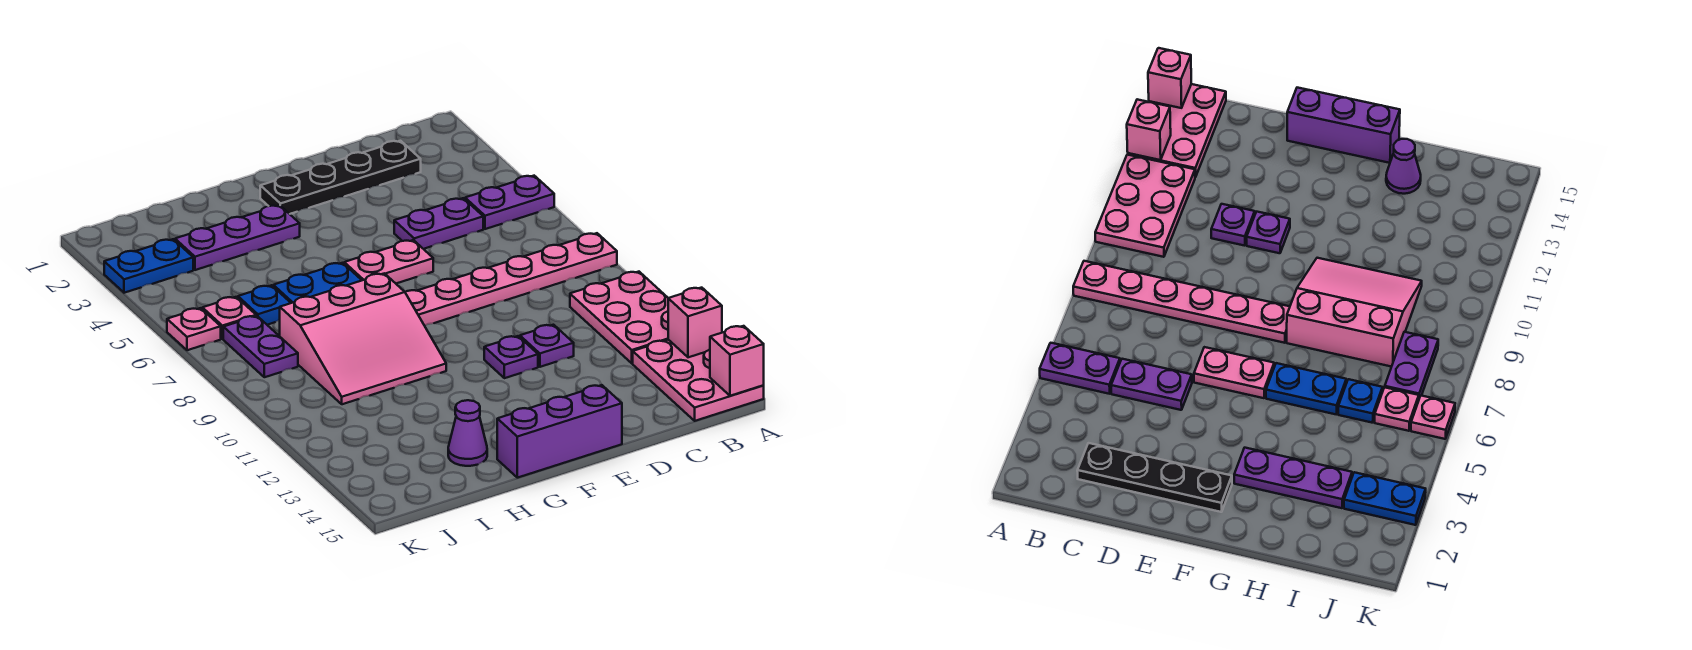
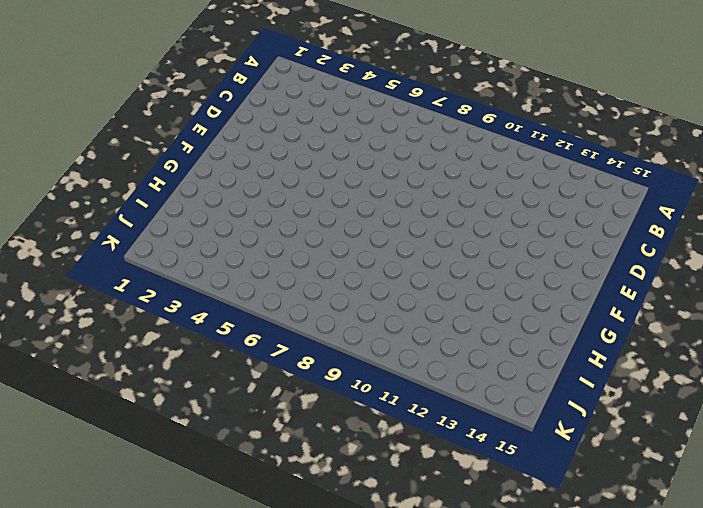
none -> purple plate A5:B5 level 1
none -> pink plate A8:F8 level 1
none -> pink plate A10:B12 level 1

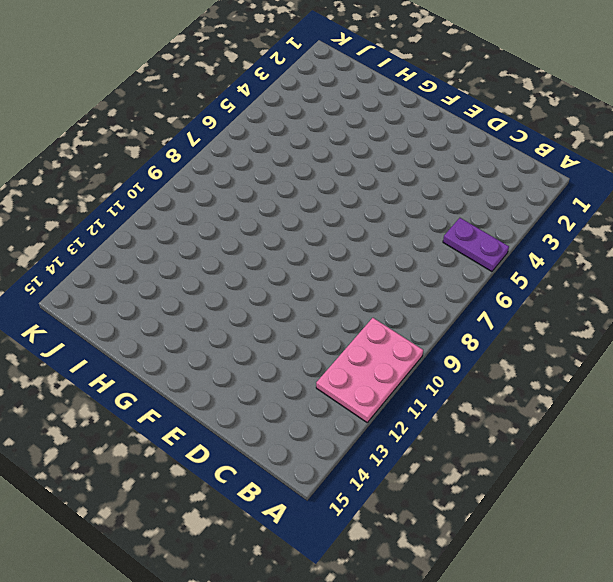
none -> pink plate A8:F8 level 1
none -> pink plate A13:B15 level 1
none -> black plate C2:F2 level 1

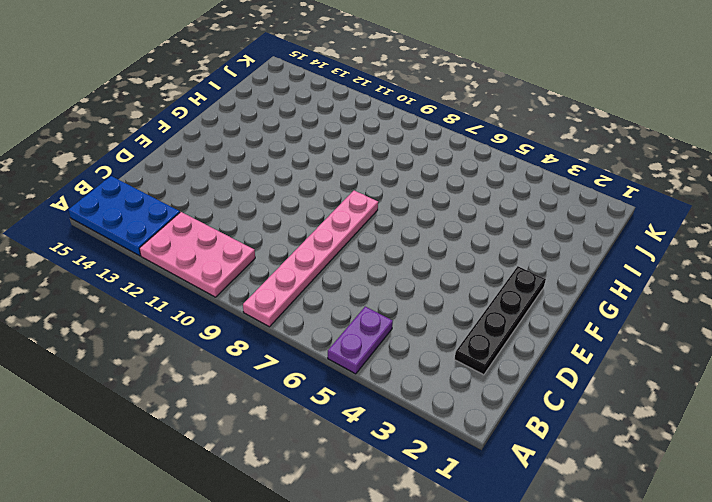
blue plate A13:B15 level 1 -> pink plate A13:B15 level 1
none -> purple plate C5:D5 level 1
none -> purple plate D11 level 1
none -> pink plate E6:F6 level 1

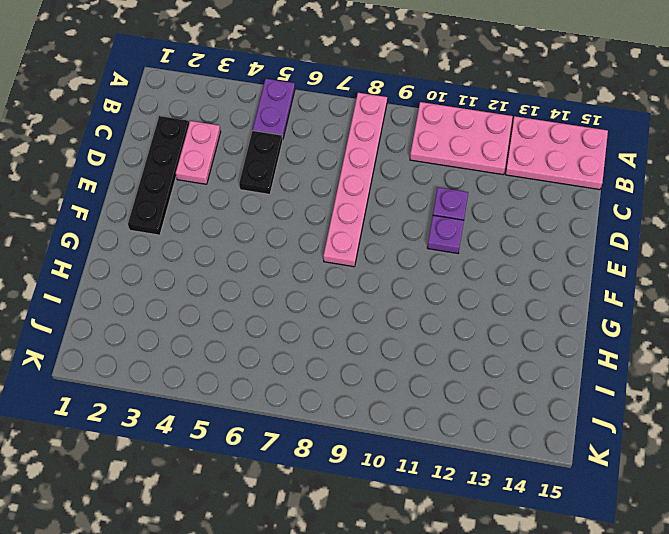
pink plate C3:D3 level 1 -> pink plate E6:F6 level 1
black plate C5:D5 level 1 -> purple plate C5:D5 level 1
none -> purple brick E15:G15 level 1
none -> purple plate G3:I3 level 1
none -> blue plate G6:H6 level 1

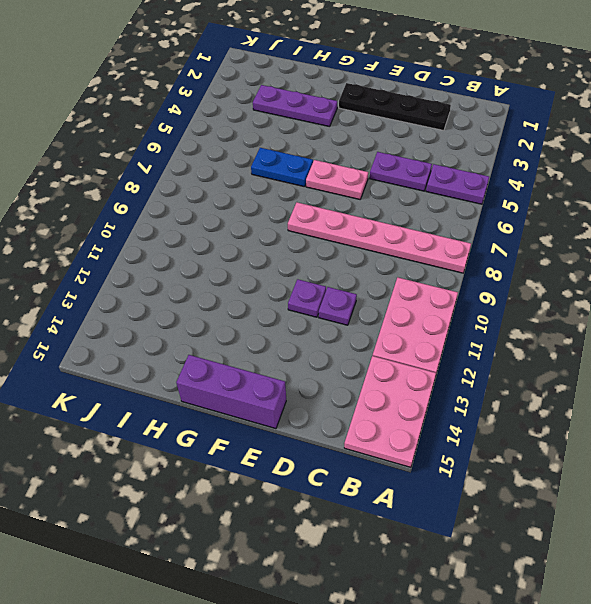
none -> pink slope G8:I10 level 1 top 8
none -> purple cone H14 level 1
none -> blue plate I6 level 1

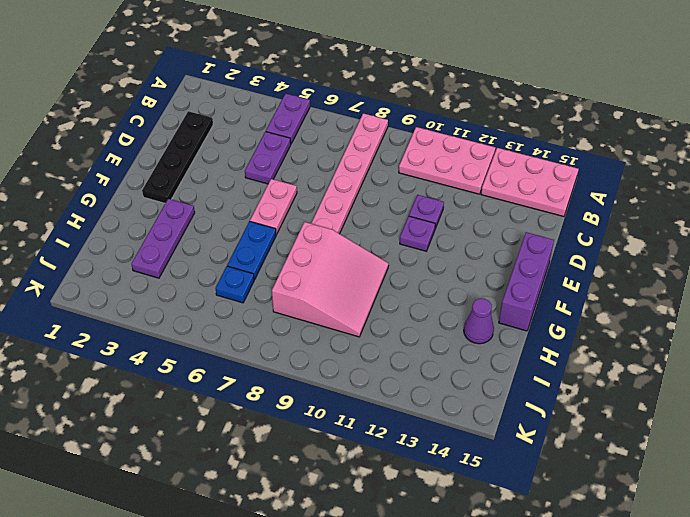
none -> blue plate J3:K3 level 1
none -> pink plate J6 level 1
none -> purple plate J7:J8 level 1

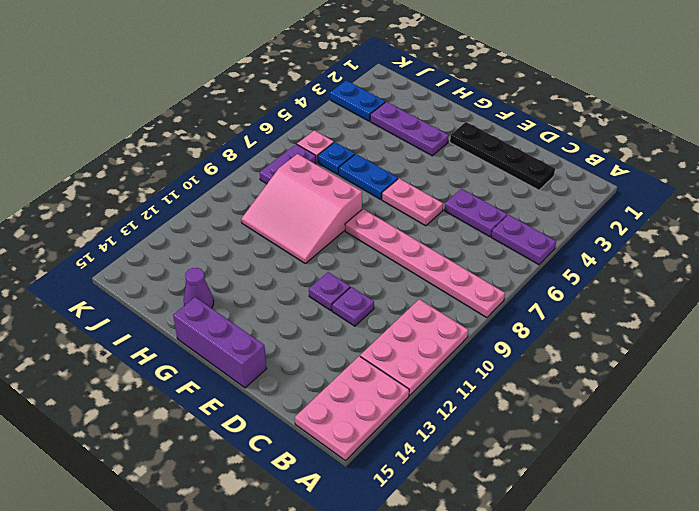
none -> pink plate K6 level 1
none -> pink brick A13 level 2
none -> pink brick A15 level 2

